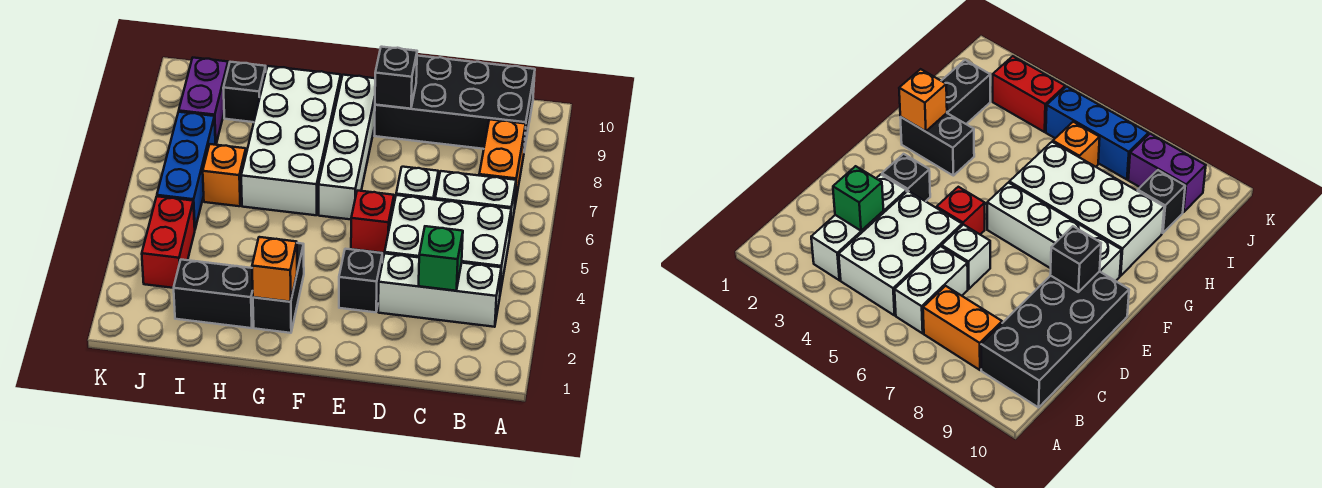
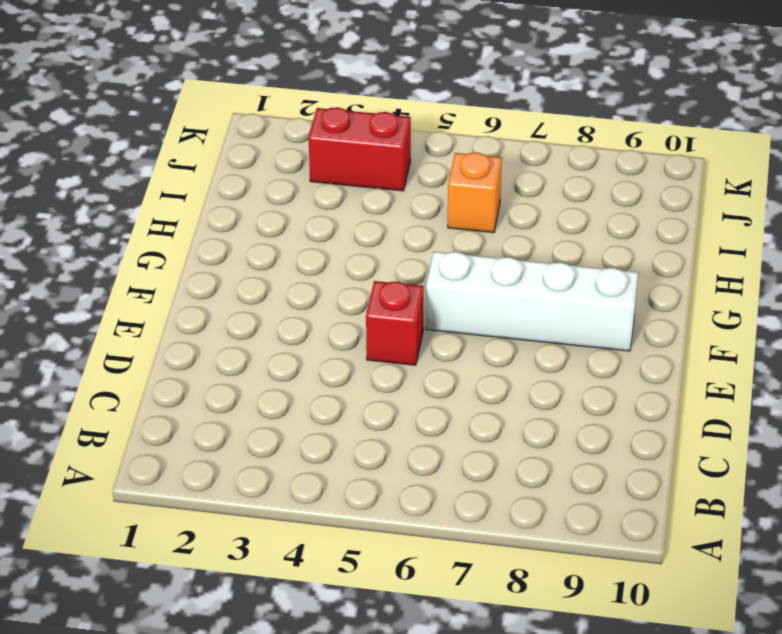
none -> white brick B3:D3 level 1
none -> white brick B4:D5 level 1
none -> white brick B6:C6 level 1

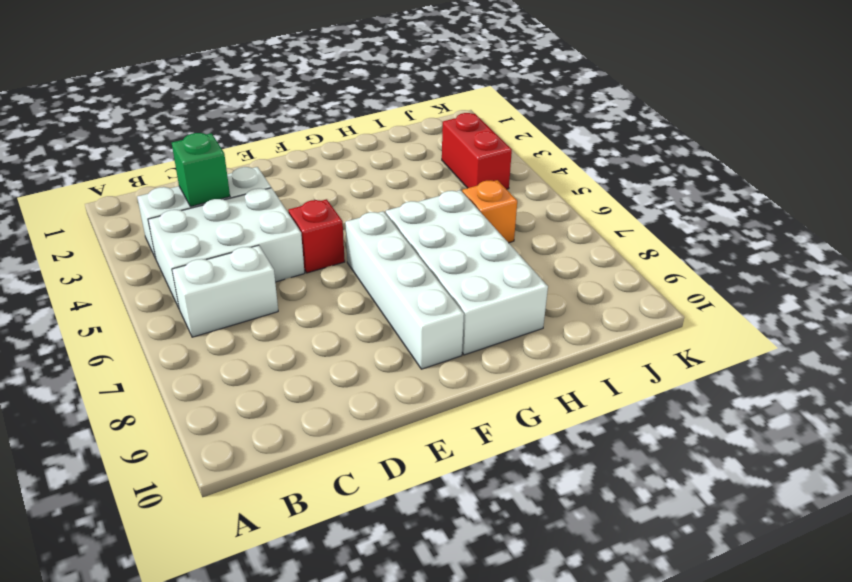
none -> orange brick B7:B8 level 1
none -> black brick B9:E10 level 1
none -> white brick D6 level 1

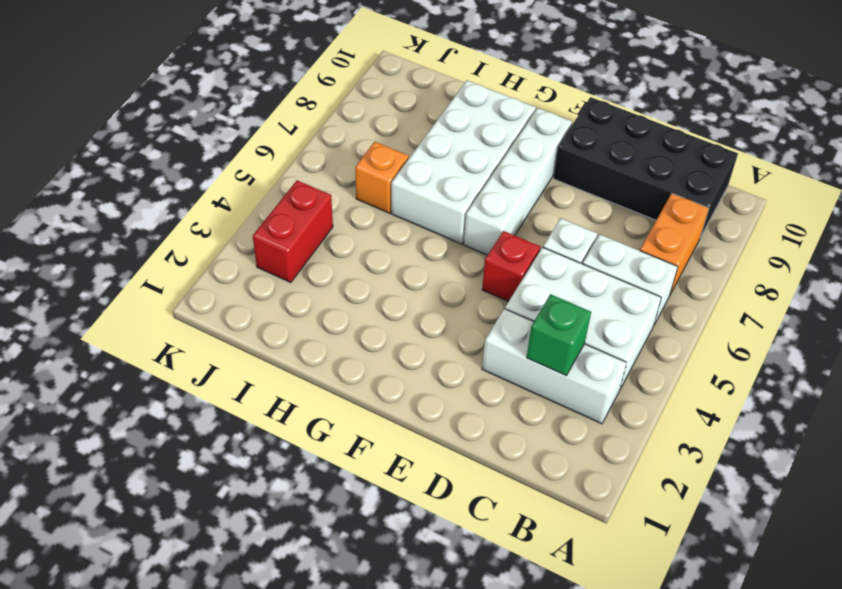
none -> black brick E3 level 1
none -> black brick G2:G3 level 1
none -> black brick H2:I2 level 1

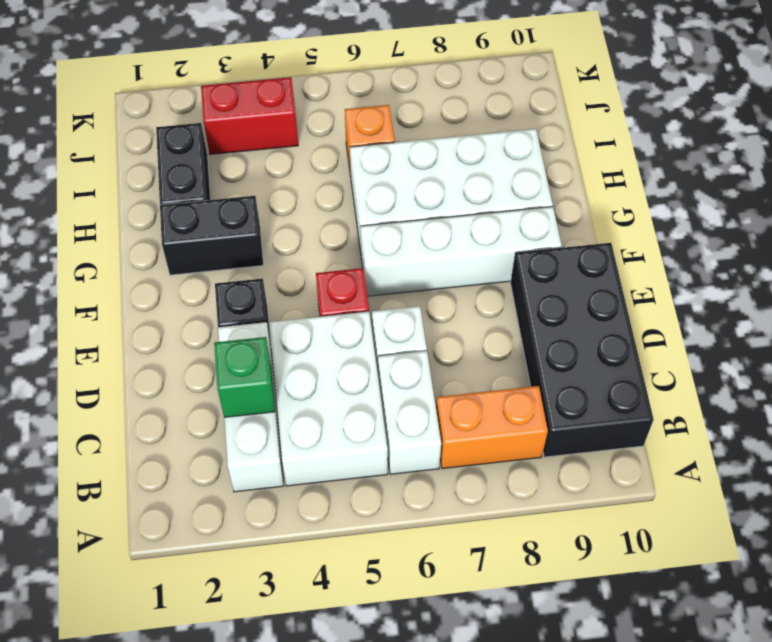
none -> black brick I9 level 1
none -> blue brick J5:J7 level 1
none -> purple brick J8:J9 level 1

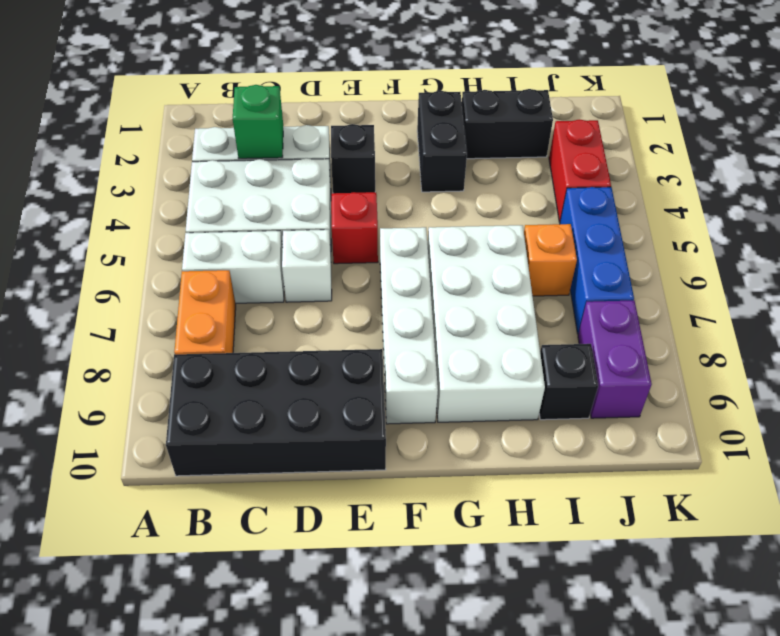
none -> black brick E9 level 2
none -> orange brick G2 level 2

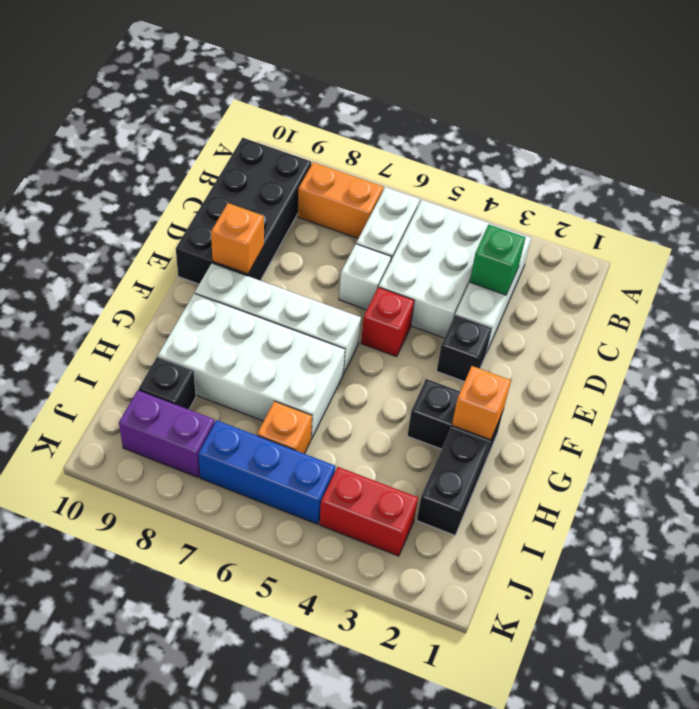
orange brick E9 level 2 -> black brick E9 level 2

